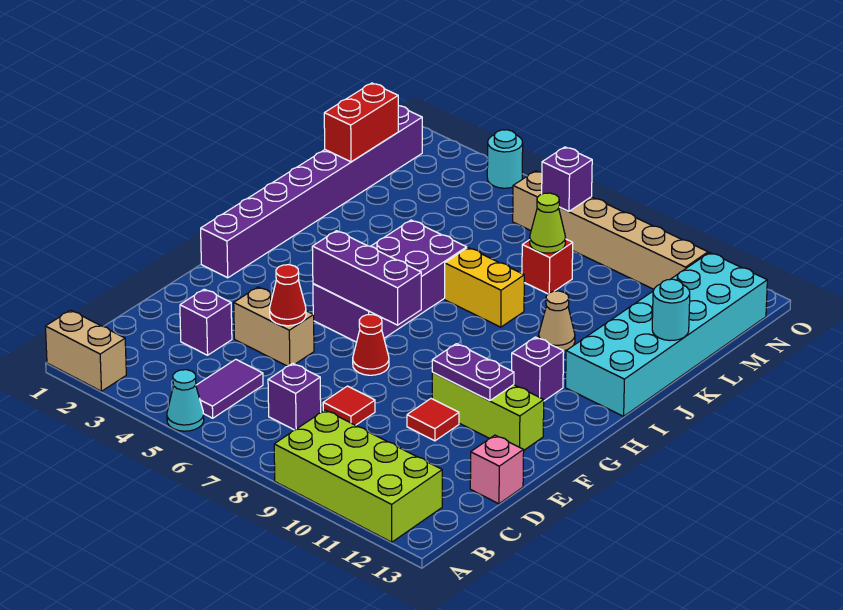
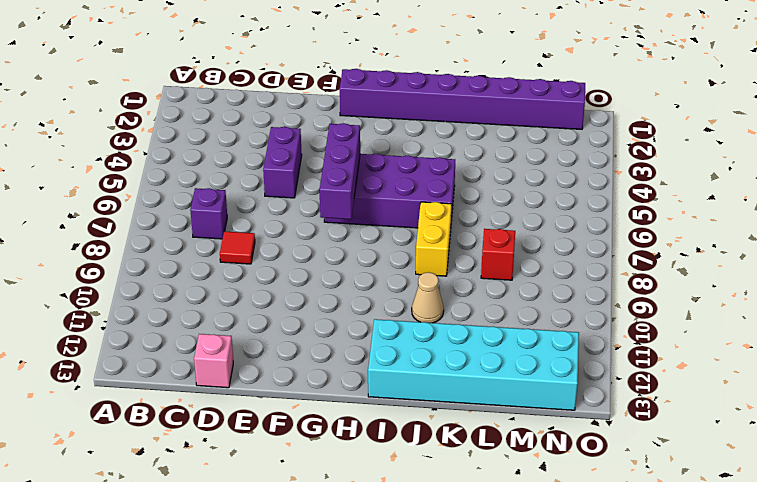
purple brick E4:E5 level 1 -> tan brick E4:E5 level 1
none -> tan brick A1:A2 level 1
none -> cyan cone A5 level 1
none -> lime brick A9:B12 level 1

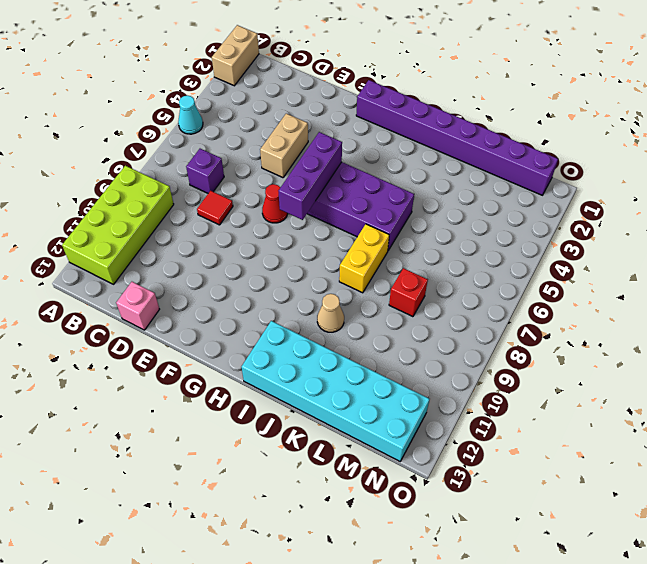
none -> purple tile B5:C5 level 1
none -> purple brick D3 level 1
none -> red tile E10 level 1

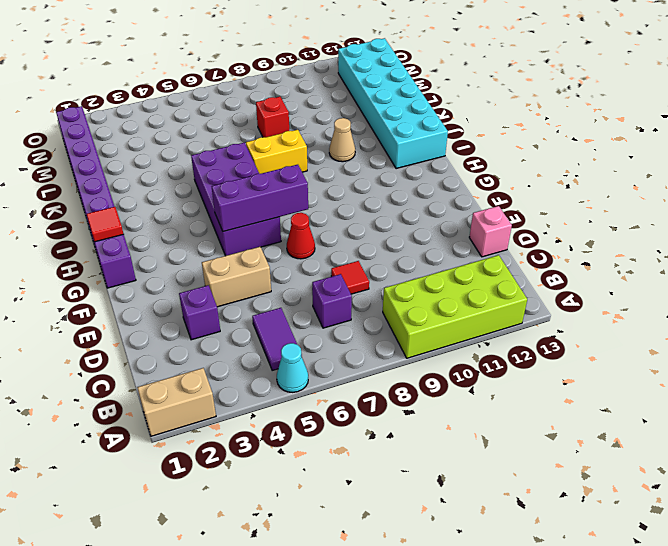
red tile H1 level 2 -> red tile E10 level 1
none -> lime brick F10:F12 level 1
none -> purple brick H11 level 1
none -> tan brick N6:N11 level 1

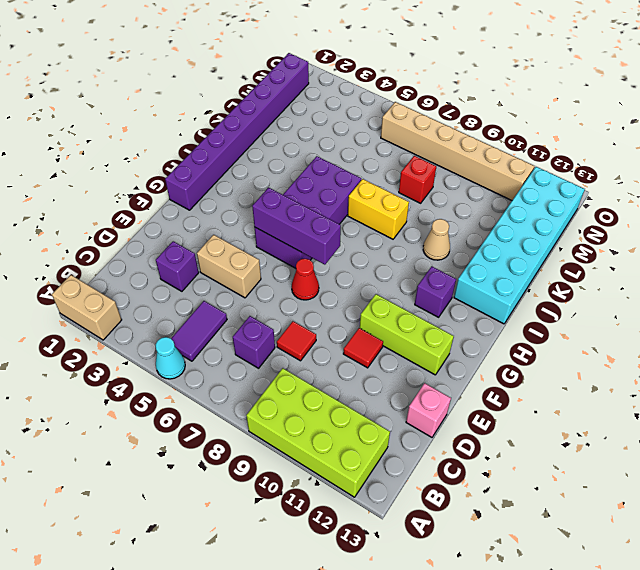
none -> cyan round brick O4 level 1
none -> red cone E5 level 2
none -> purple plate F10:F11 level 2

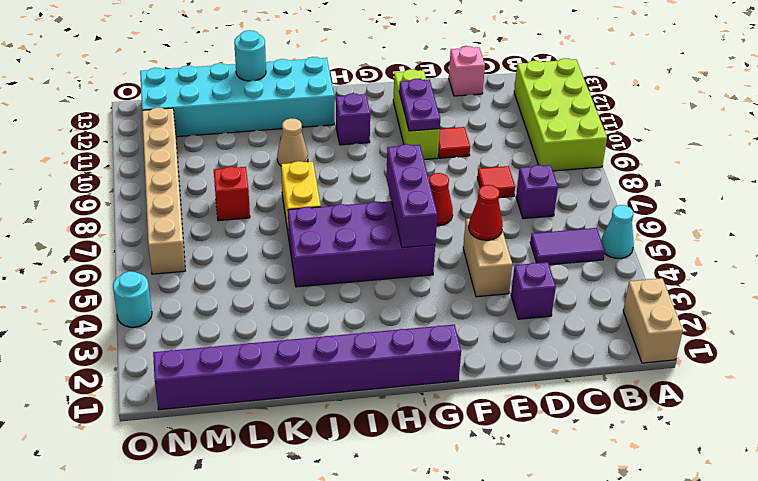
none -> red brick L1:M1 level 2
none -> lime cone L8 level 2
none -> purple brick N7 level 2

